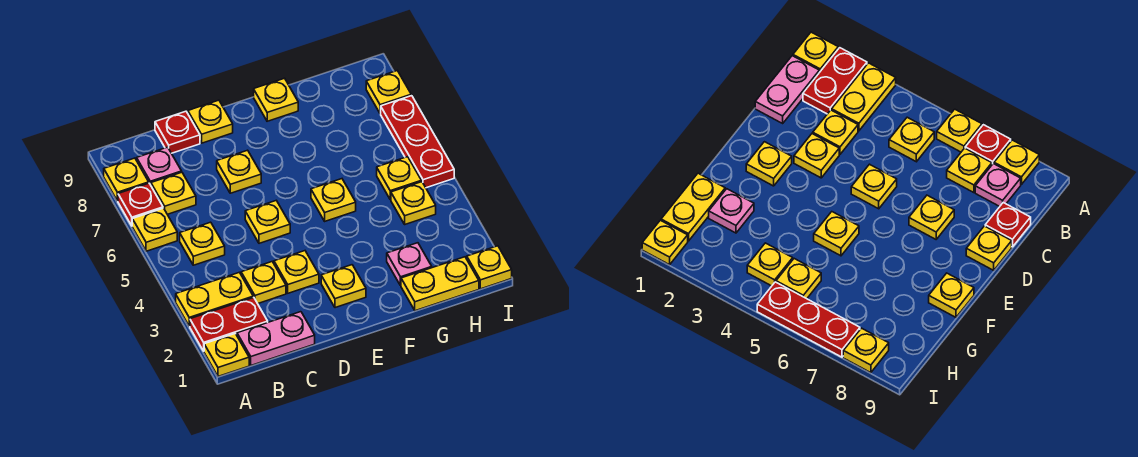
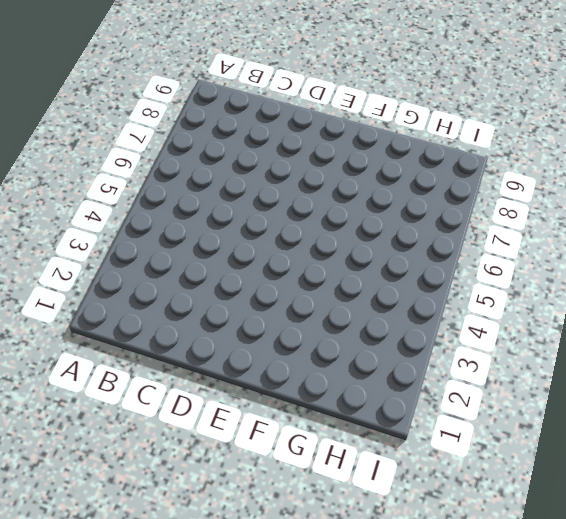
none -> yellow plate A1 level 1
none -> red plate A2:B2 level 1
none -> yellow plate A3:B3 level 1

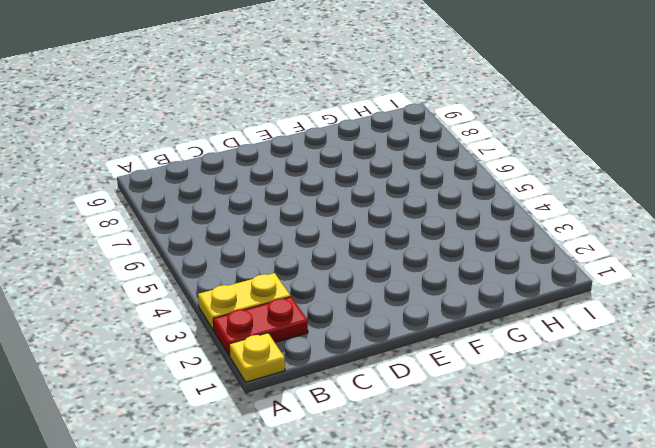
none -> yellow plate A6 level 1
none -> red plate A7 level 1
none -> yellow plate A8 level 1

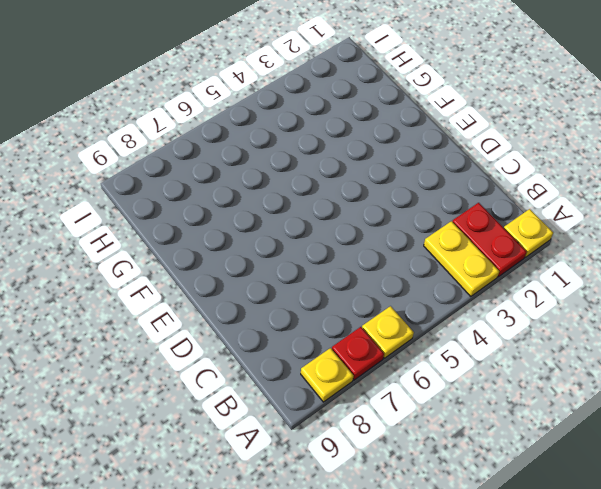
none -> pink plate B1:C1 level 1
none -> yellow plate B5 level 1
none -> yellow plate B7 level 1

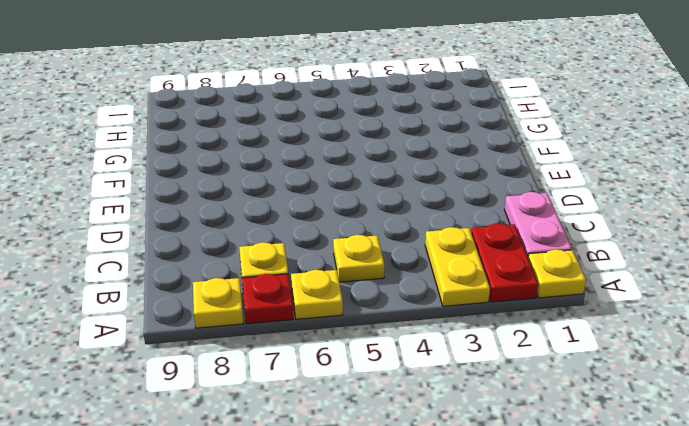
none -> pink plate B8 level 1
none -> yellow plate C3 level 1
none -> red plate C9 level 1

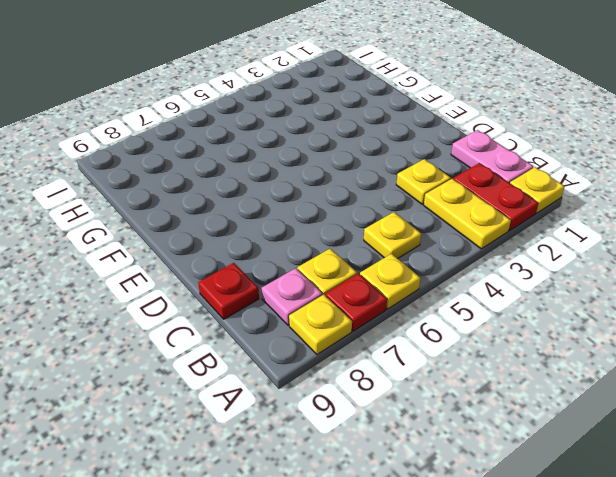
none -> yellow plate D3 level 1
none -> yellow plate D5 level 1
none -> yellow plate D7 level 1

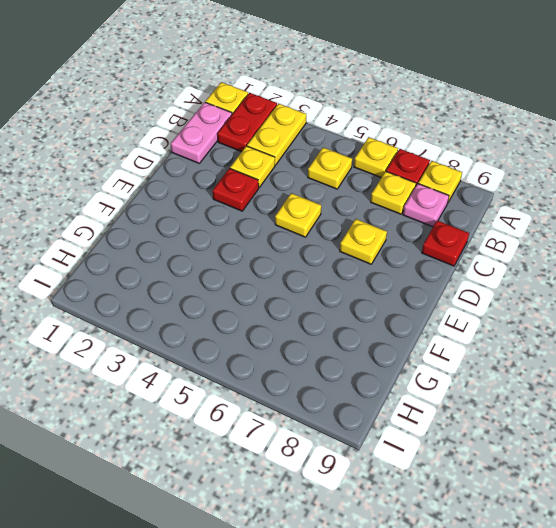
red plate D3 level 1 -> yellow plate D3 level 1
none -> yellow plate D9 level 1
none -> yellow plate E2 level 1
none -> yellow plate F5 level 1

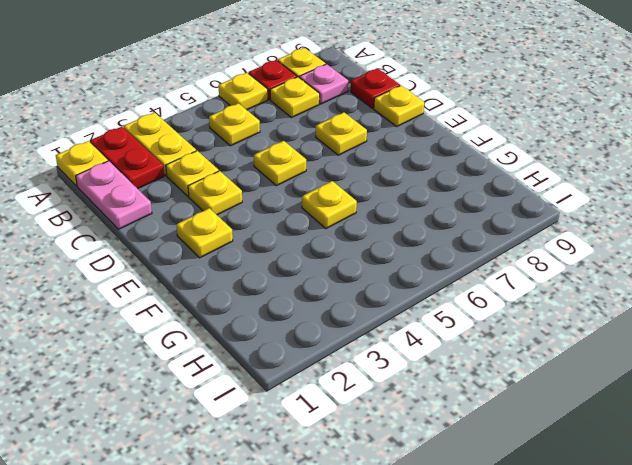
none -> yellow plate F9 level 1
none -> yellow plate G1:H1 level 1
none -> pink plate G2 level 1

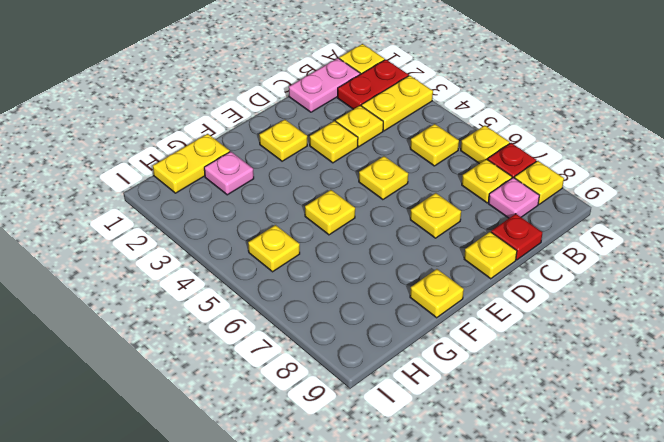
none -> yellow plate H4 level 1
none -> yellow plate I1 level 1
none -> red plate I5:I7 level 1

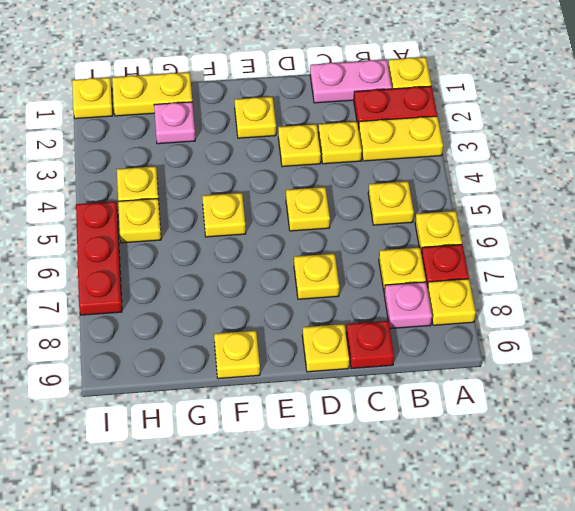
none -> yellow plate I8 level 1

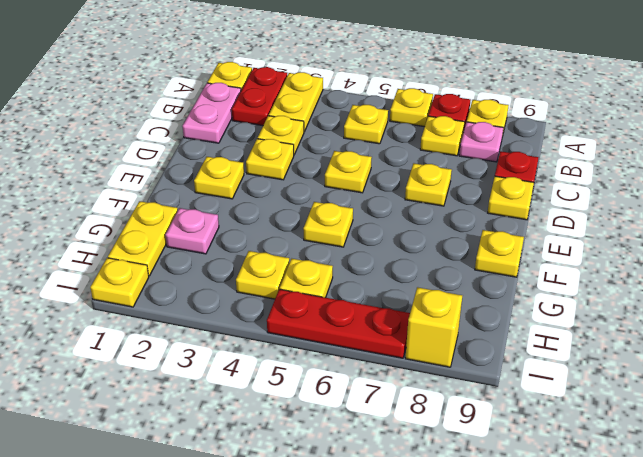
yellow brick I8 level 1 -> yellow plate I8 level 1

